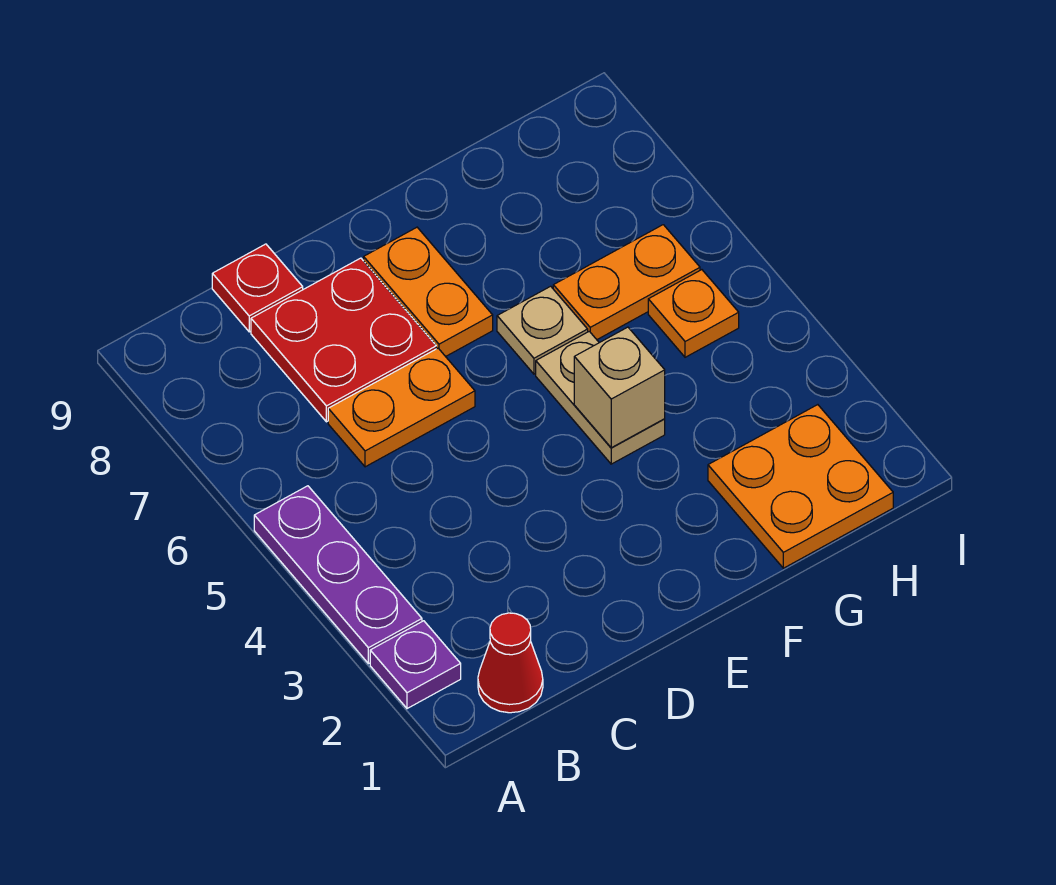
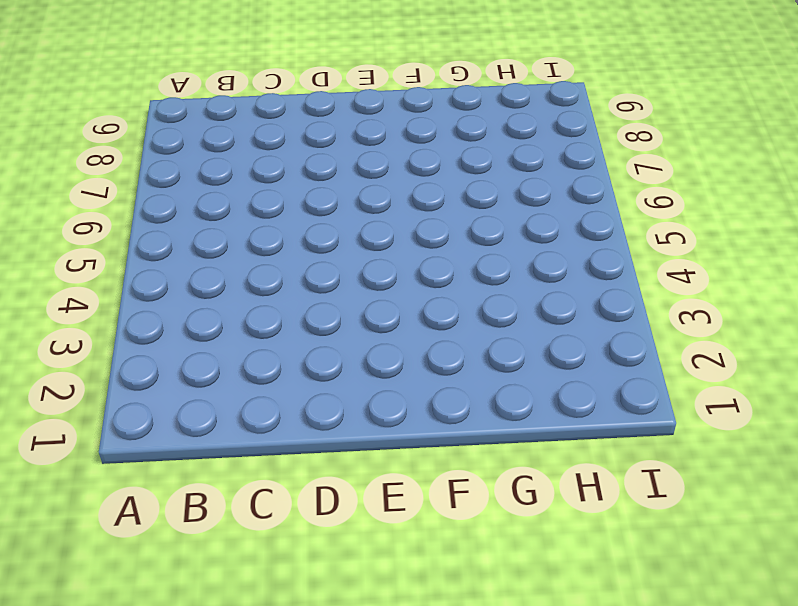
none -> purple plate A2 level 1
none -> purple plate A3:A5 level 1
none -> red cone B1 level 1

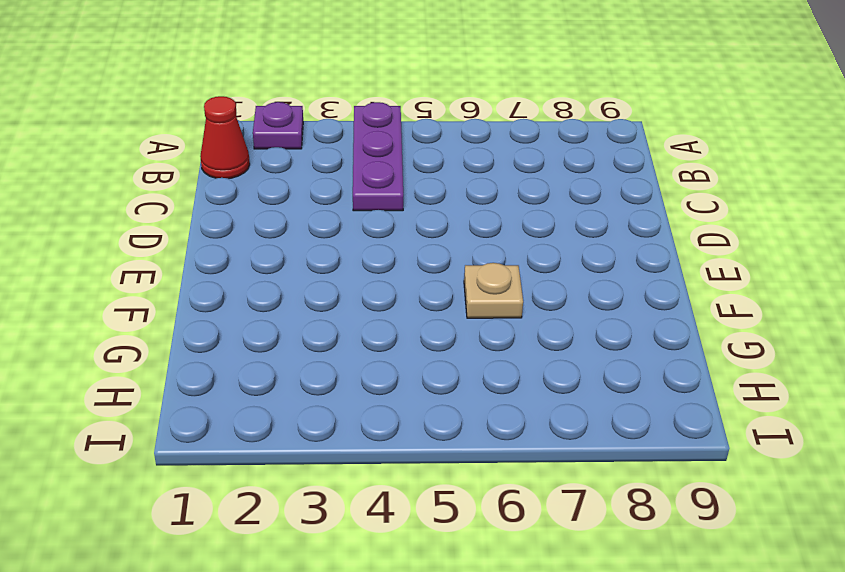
purple plate A4:C4 level 1 -> purple plate A3:A5 level 1
none -> orange plate C6:D6 level 1
none -> red plate C7:D8 level 1
none -> red plate C9 level 1

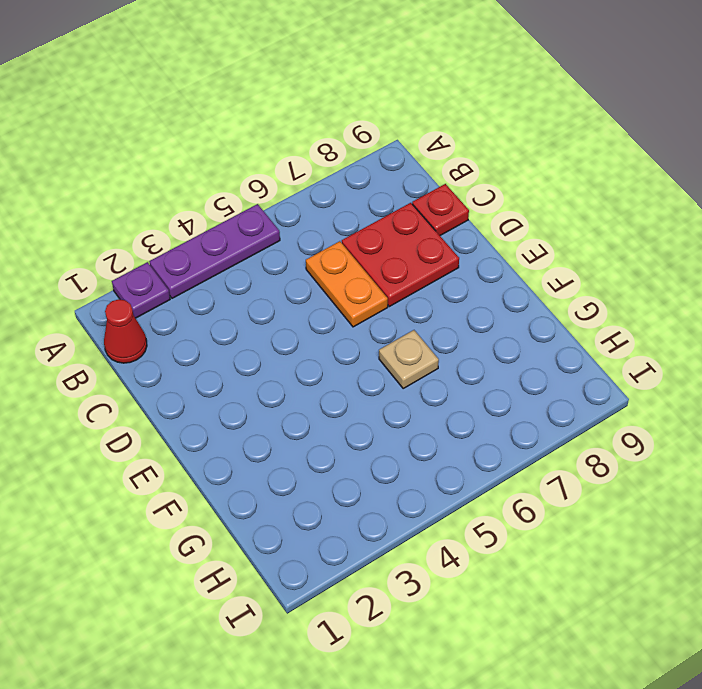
none -> orange plate E7:E8 level 1
none -> tan plate F4:F5 level 1
none -> orange plate G1:H2 level 1

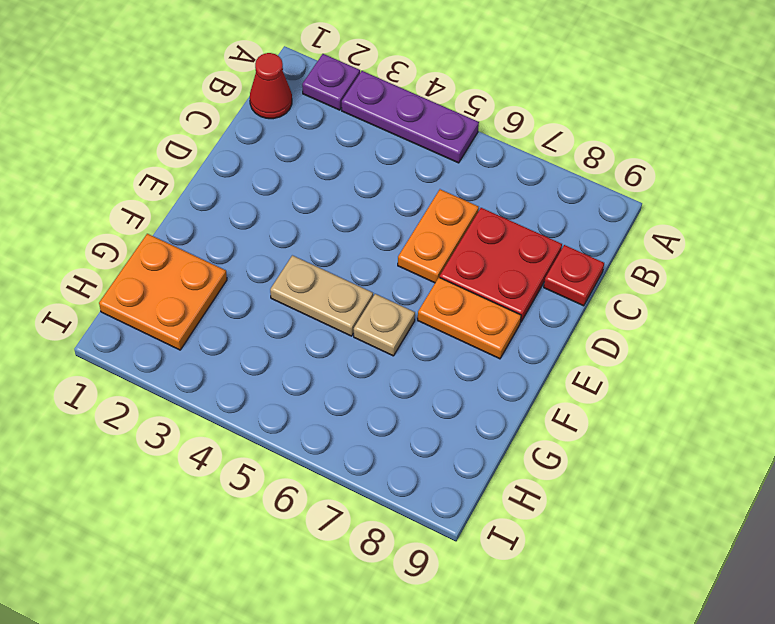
none -> orange plate G6:H6 level 1
none -> orange plate H5 level 1
none -> tan brick F4 level 2

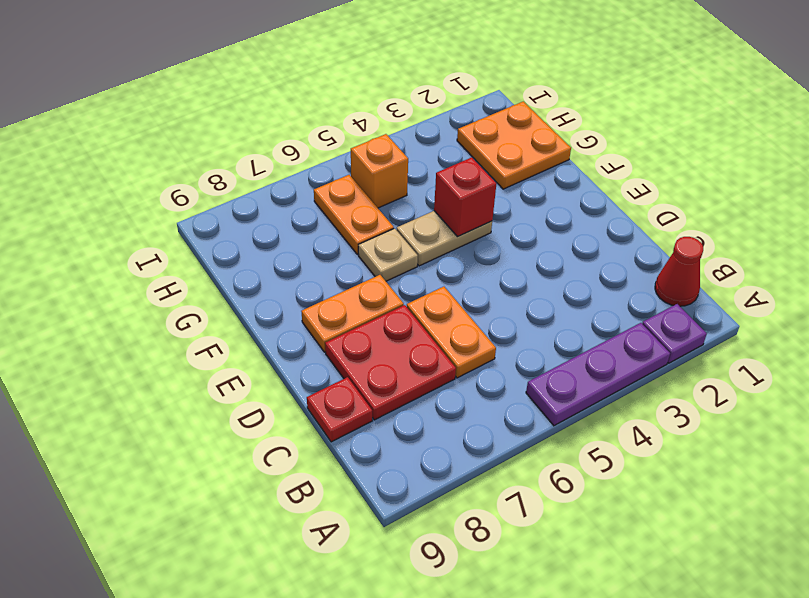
red brick F4 level 2 -> tan brick F4 level 2
orange brick H5 level 1 -> orange plate H5 level 1

